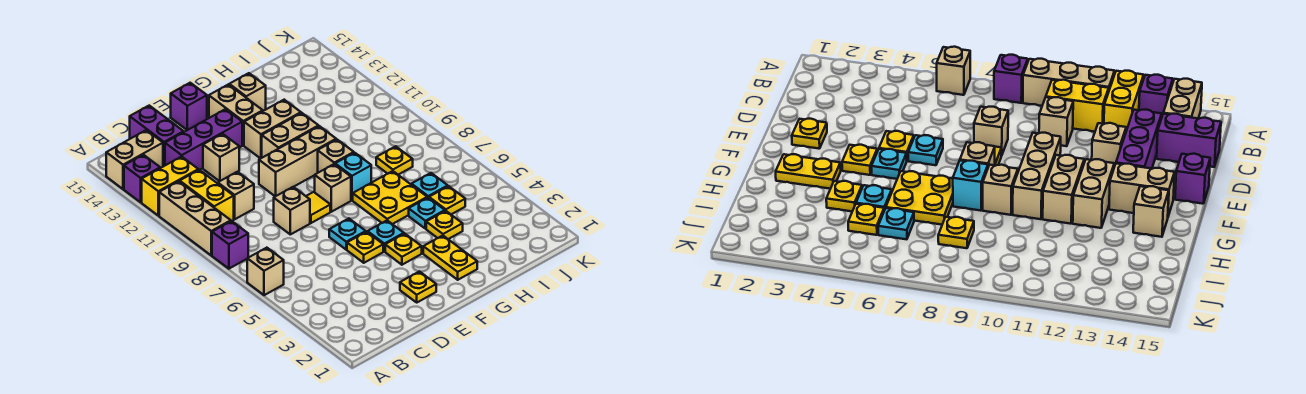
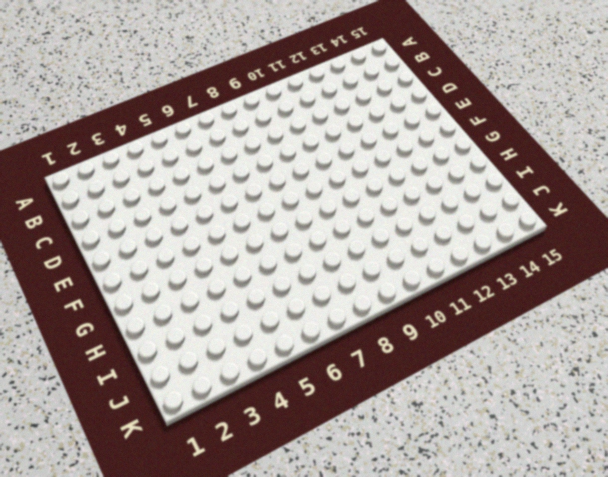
none -> tan brick A6 level 1
none -> purple brick A8 level 1
none -> tan brick A9:A11 level 1
none -> yellow brick A12:B12 level 1

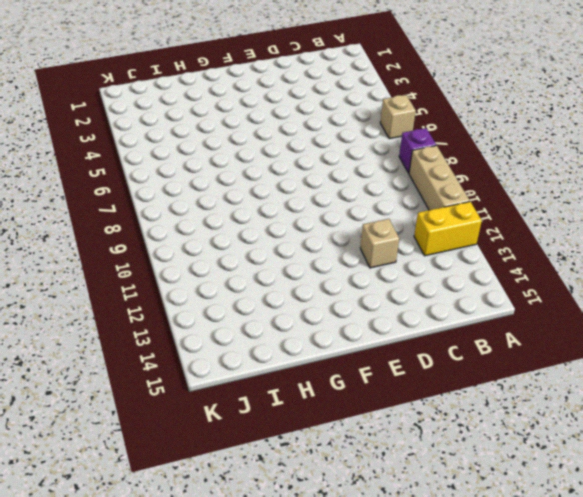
none -> purple brick A13 level 1
none -> tan brick A14:B14 level 1
none -> yellow brick B10:B11 level 1
none -> tan brick C10 level 1

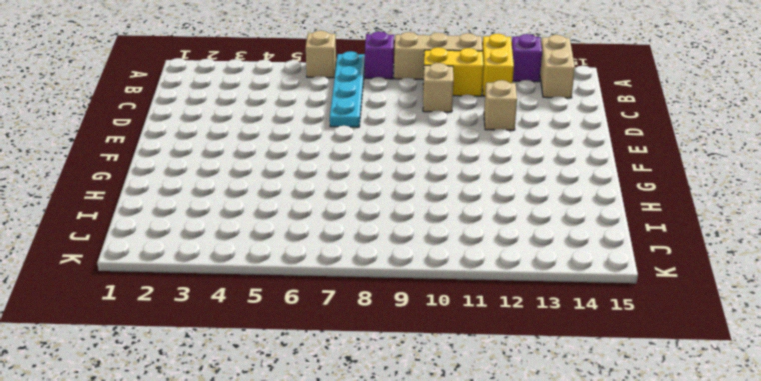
cyan plate A7:D7 level 1 -> none
none -> purple brick C13:E13 level 1
none -> purple brick C14:C15 level 1
none -> tan brick D8 level 1
none -> yellow plate E2 level 1

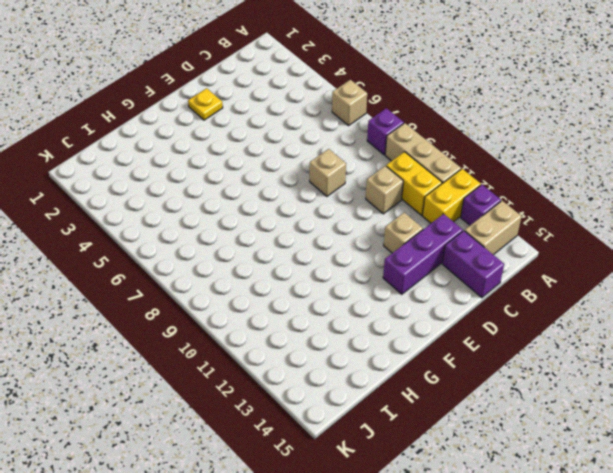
none -> yellow plate E5 level 1
none -> cyan plate E6 level 1
none -> yellow tile E8 level 1
none -> tan brick E10:G10 level 1

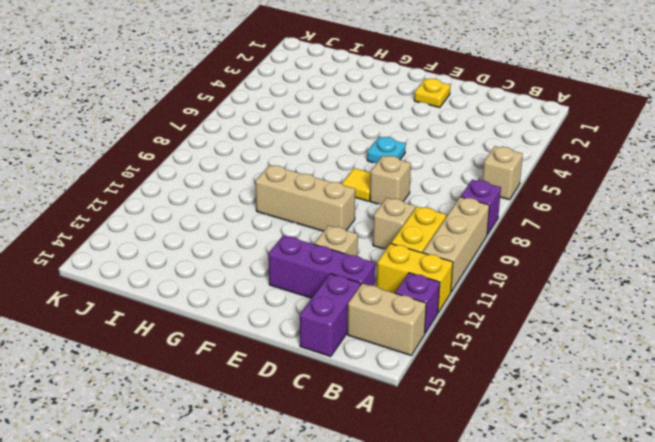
none -> yellow plate E5 level 1
none -> purple brick E15 level 1
none -> yellow plate F4 level 1
none -> cyan plate F5 level 1

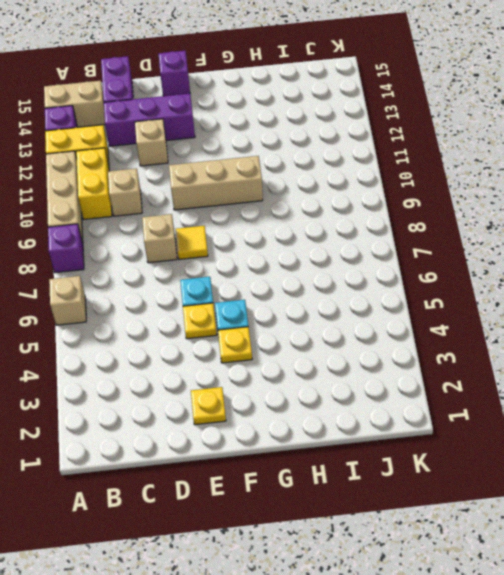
none -> tan brick F8 level 1
none -> tan brick F11:G11 level 1
none -> tan brick F12:G12 level 1
none -> tan brick F13:F14 level 1

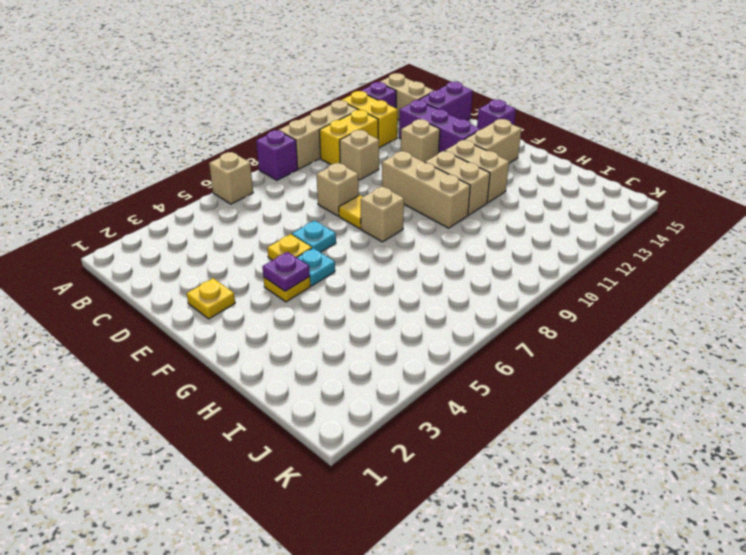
purple plate F4 level 2 -> none
none -> yellow plate G2:G3 level 1
none -> yellow plate G6:H7 level 1
none -> cyan brick G8 level 1
none -> tan brick G9 level 1

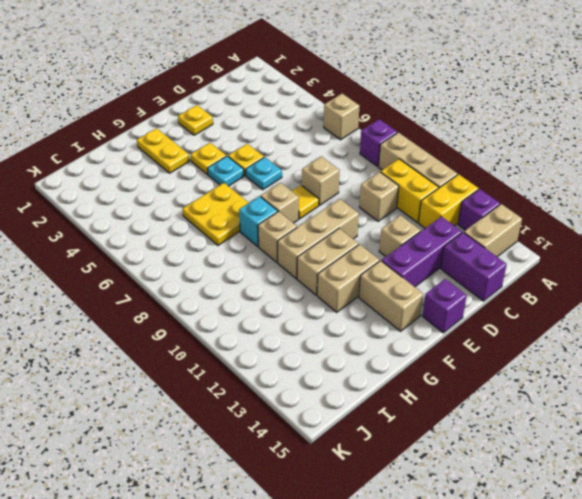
none -> tan brick G14 level 1
none -> yellow plate H4 level 1
none -> cyan plate H5 level 1
none -> yellow plate I5 level 1

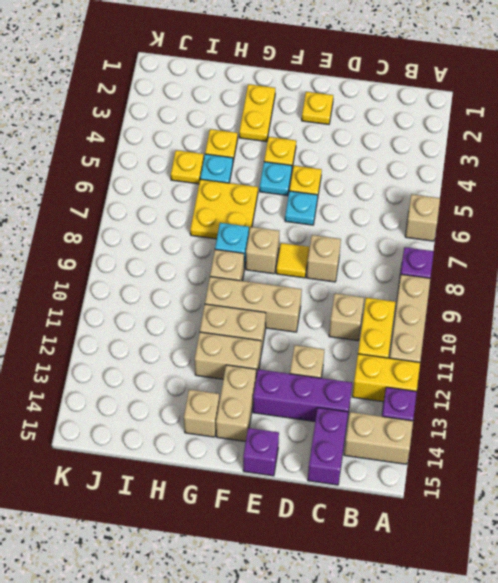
none -> cyan plate I6 level 1
none -> yellow plate I8 level 1

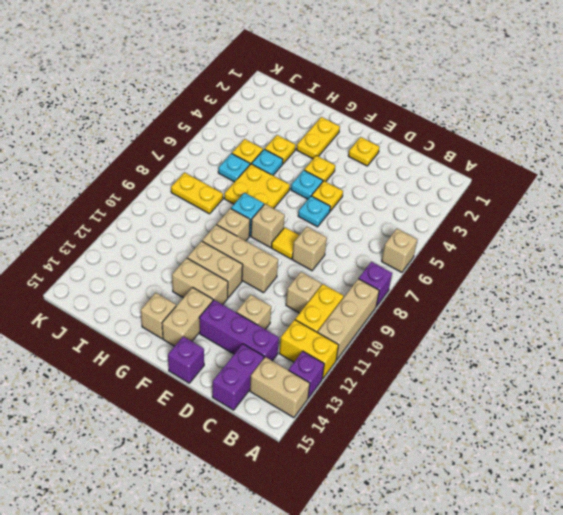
yellow plate I8:J8 level 1 -> yellow plate I8 level 1

